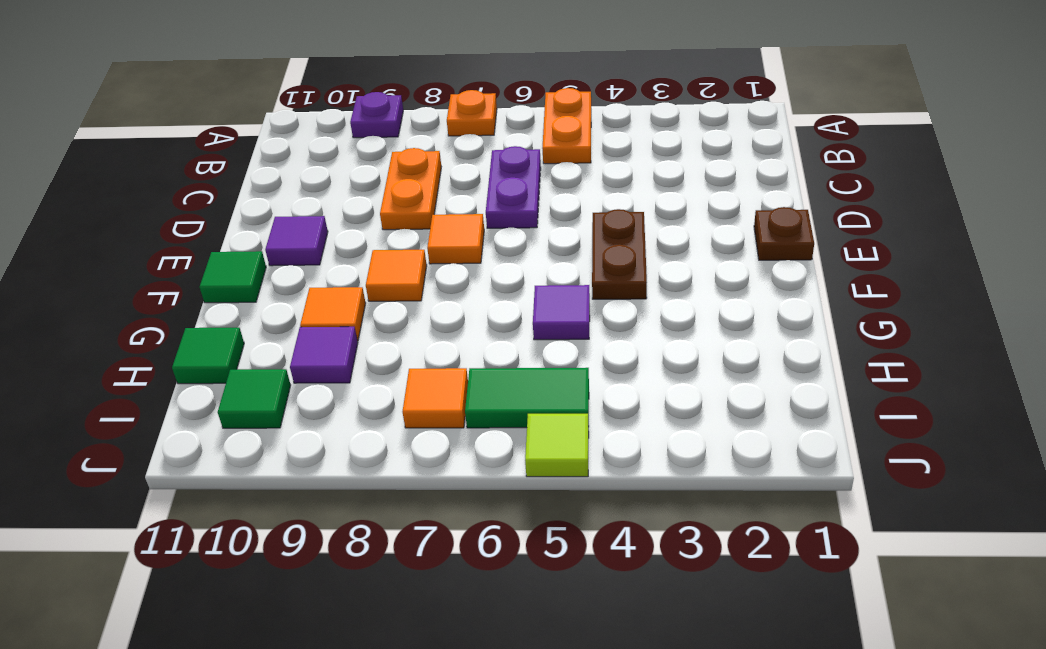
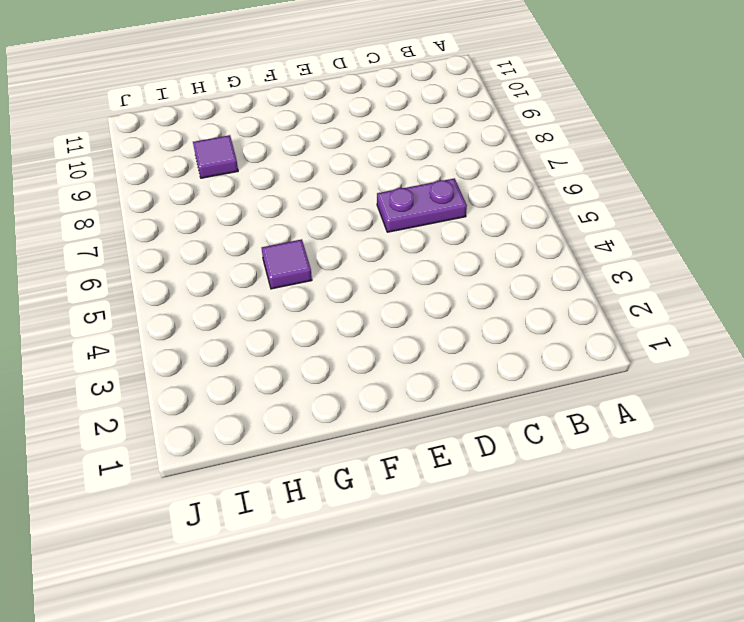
none -> orange plate A5:B5 level 1
none -> orange plate A7 level 1
none -> purple plate A9 level 1

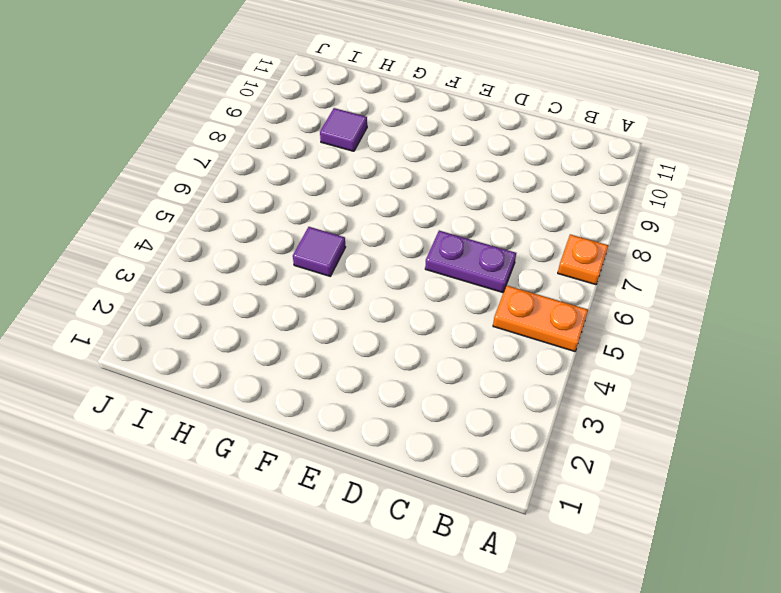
none -> purple plate A9 level 1
none -> orange plate C8:D8 level 1
none -> brown plate E1 level 1

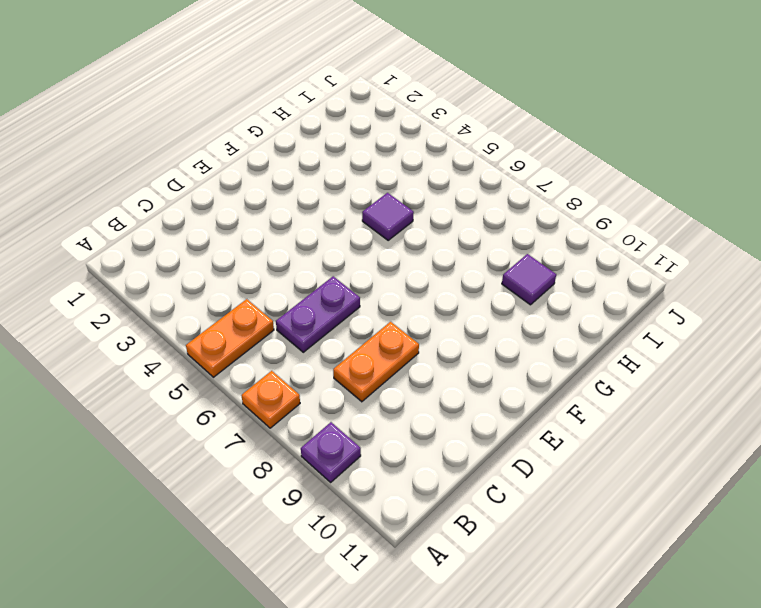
none -> brown plate E1 level 1
none -> brown plate E4:F4 level 1
none -> orange tile E7 level 1

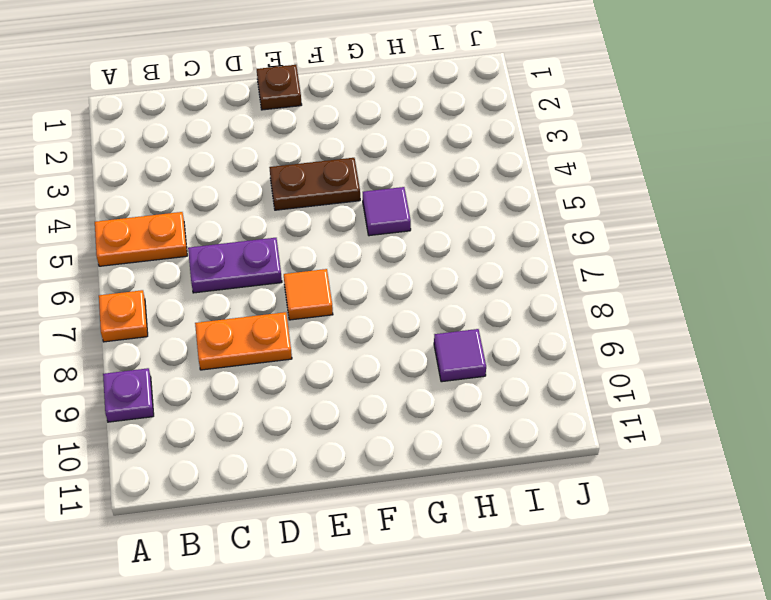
none -> purple tile E10 level 1
none -> orange tile F8 level 1
none -> green tile F11 level 1

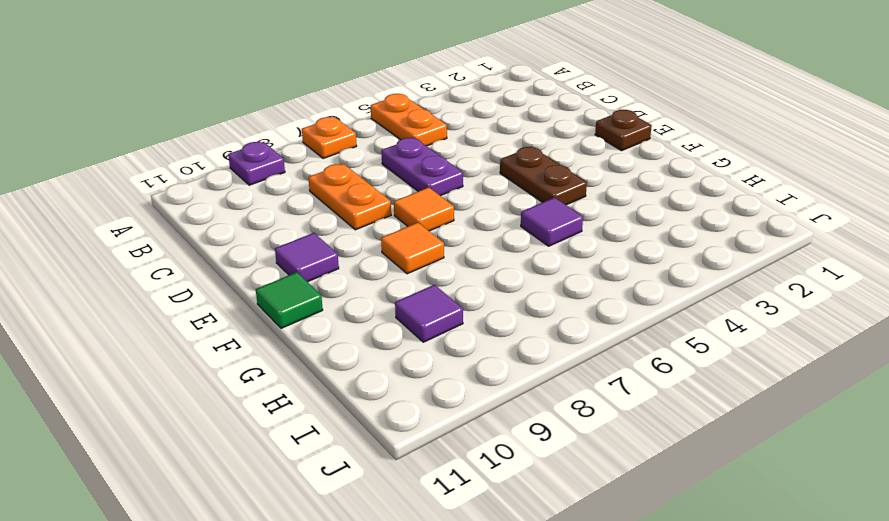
none -> orange tile G9 level 1
none -> green tile H11 level 1
none -> green tile I5:I6 level 1

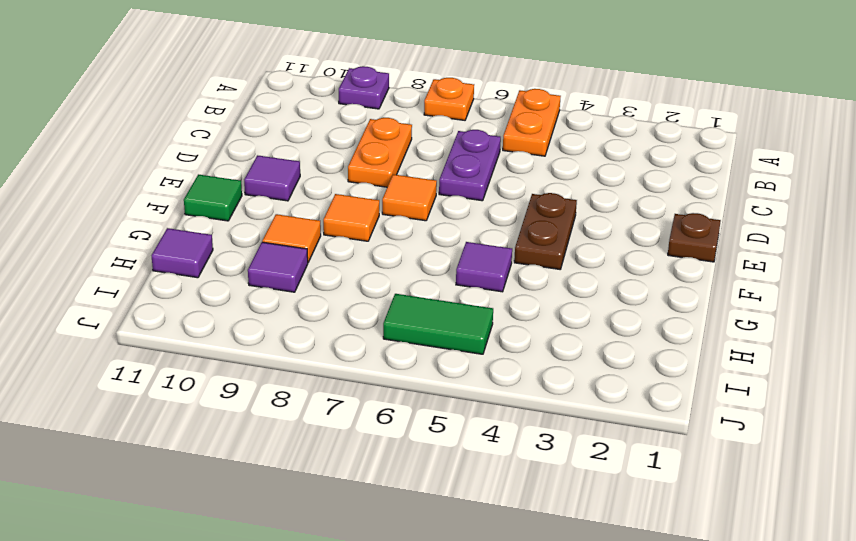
purple tile H11 level 1 -> green tile H11 level 1
none -> orange tile I7 level 1
none -> green tile I10 level 1
none -> lime tile J5 level 1

